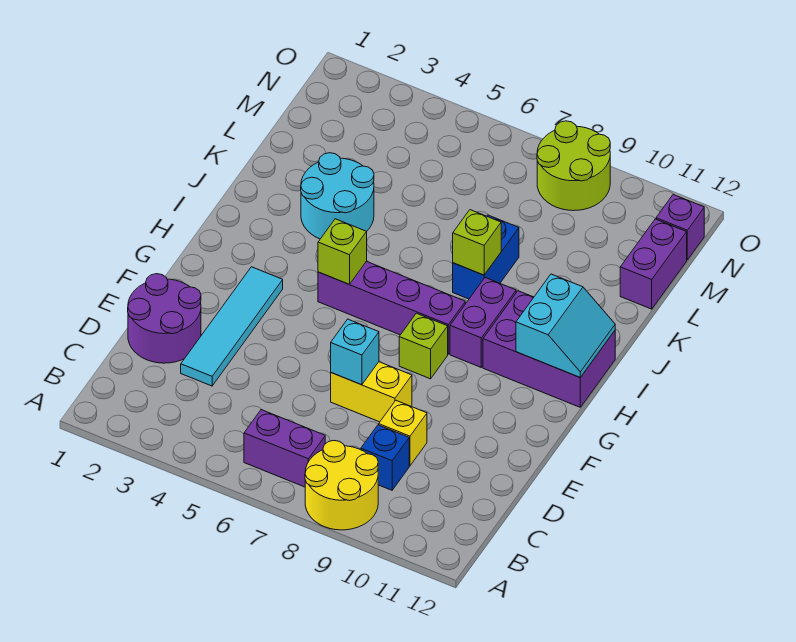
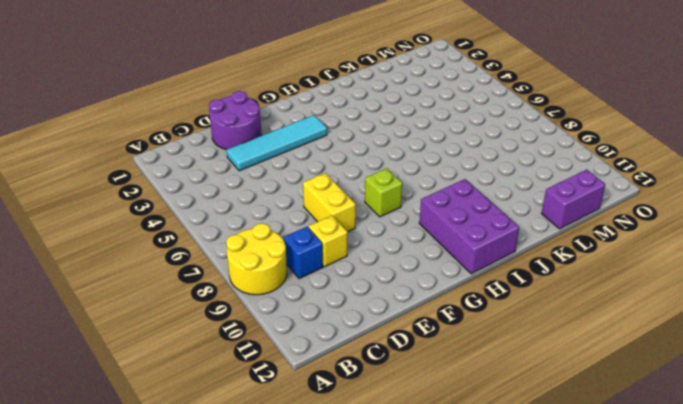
none -> purple brick B6:B7 level 1
none -> purple brick H5:H8 level 1
none -> purple brick H9:I9 level 1

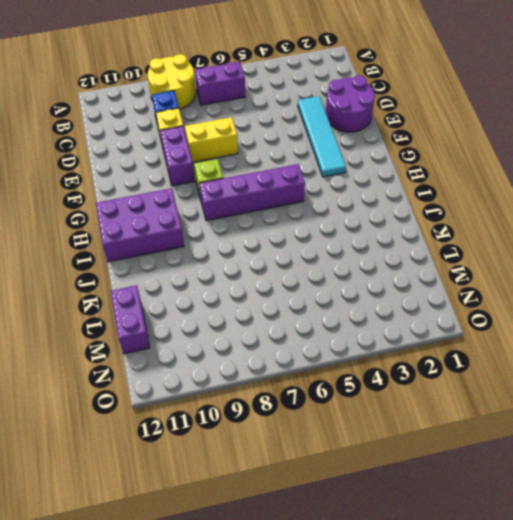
purple brick E9:F9 level 1 -> purple brick H9:I9 level 1
none -> cyan round brick J3:K4 level 1
none -> blue brick J8:K8 level 1
none -> lime round brick N8:O9 level 1

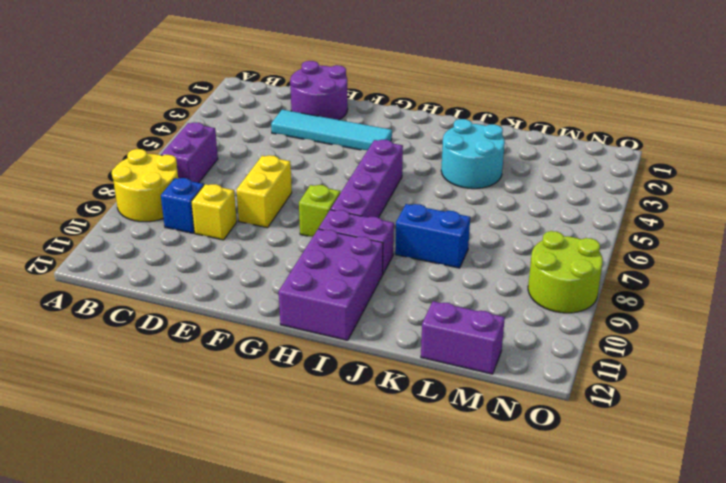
none -> purple brick N12 level 1
none -> cyan brick E7 level 2
none -> lime brick H5 level 2

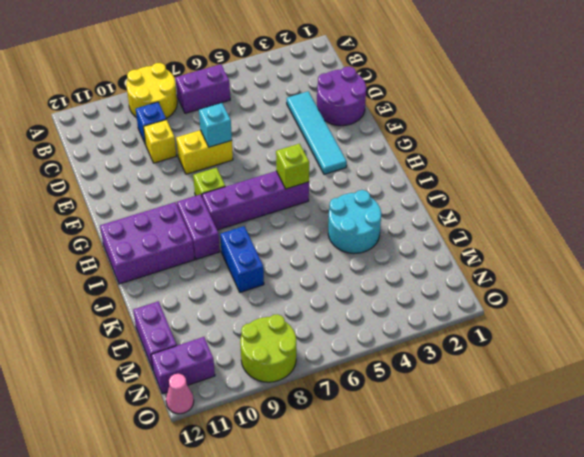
purple brick N11:N12 level 1 -> purple brick N12 level 1
pink cone O12 level 1 -> none
none -> cyan slope H11:I12 level 2 top 11
none -> lime brick J8 level 2

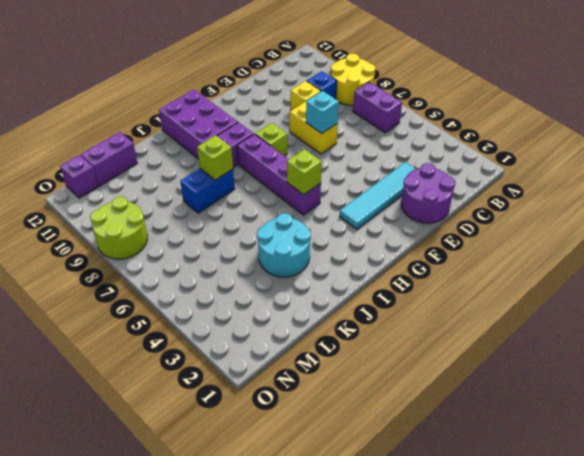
none -> cyan slope H11:I12 level 2 top 11

